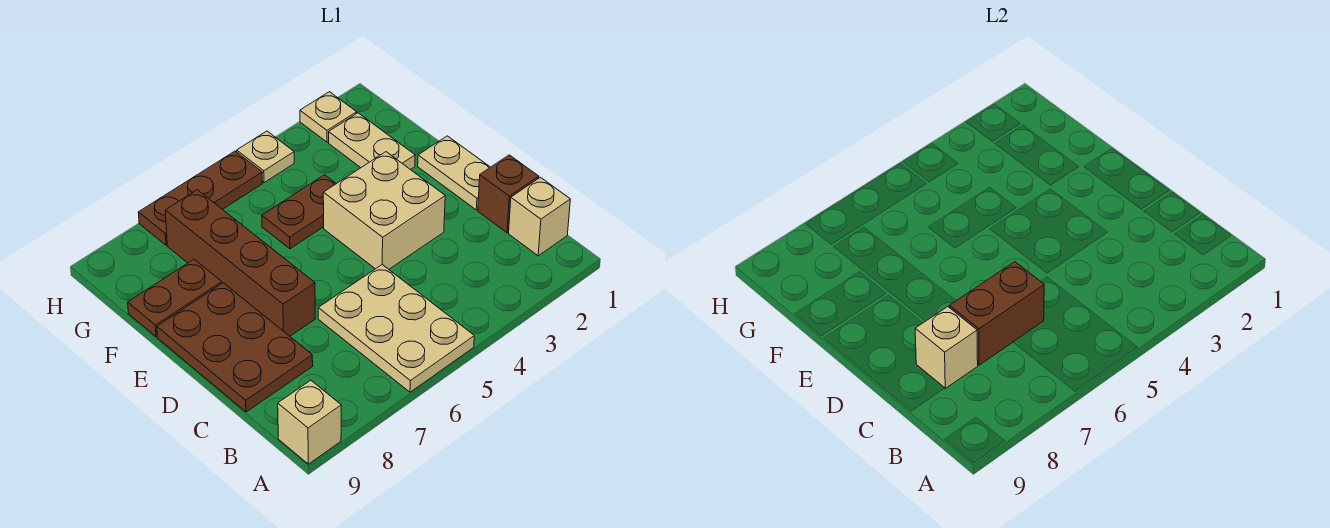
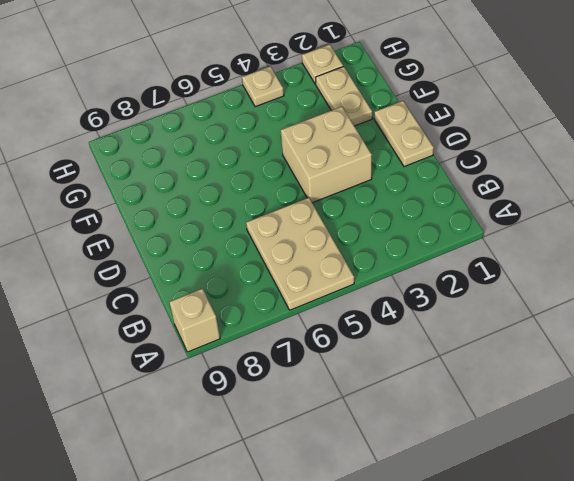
none -> tan brick B1 level 1
none -> brown brick C1 level 1
none -> brown plate C8:E9 level 1

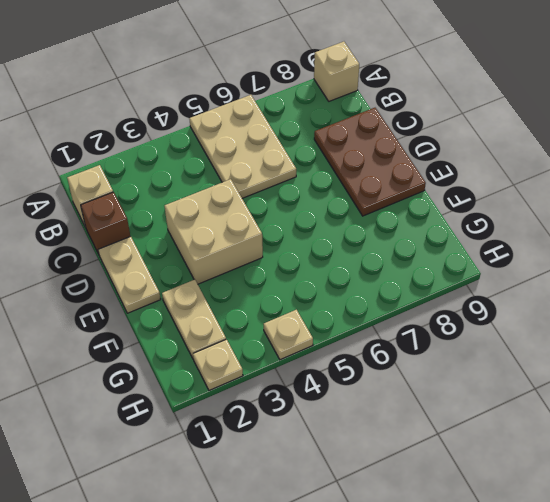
none -> brown brick D7:G7 level 1
none -> brown plate F4:F5 level 1
none -> brown plate F8:F9 level 1

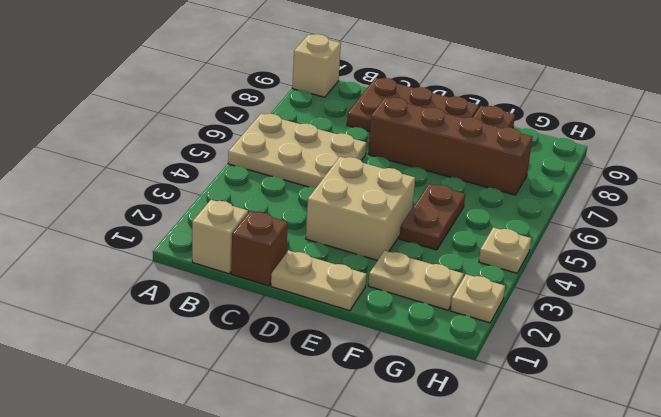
none -> brown plate H5:H7 level 1
none -> brown brick C6:C7 level 2
none -> tan brick C8 level 2

